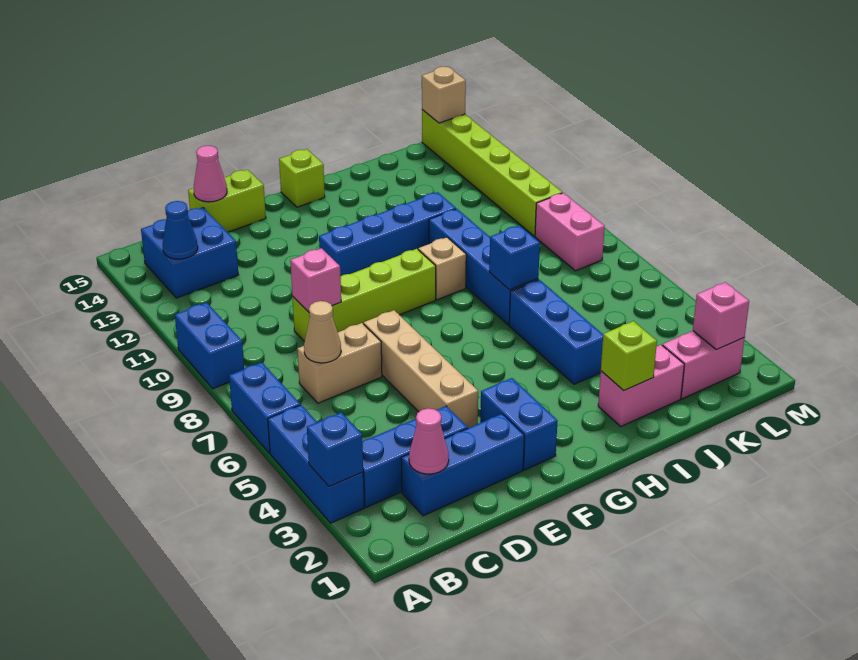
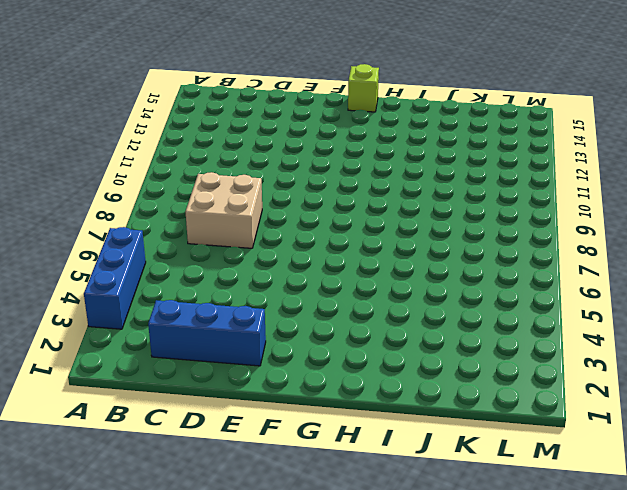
tan brick C7:D8 level 1 -> tan brick C7:D7 level 1
none -> blue brick A6:A7 level 1
none -> blue brick A9:A10 level 1
none -> blue brick B3:D3 level 1
none -> blue brick B13:C14 level 1

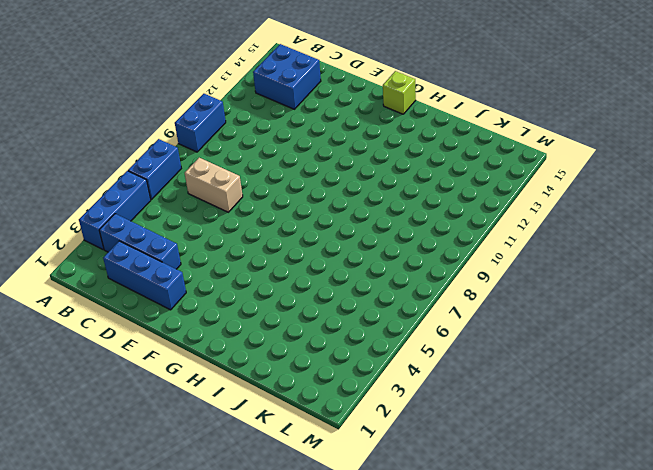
none -> lime brick D9:G9 level 1
none -> lime brick D15:E15 level 1
none -> tan brick E4:E7 level 1
none -> blue brick F2:F3 level 1

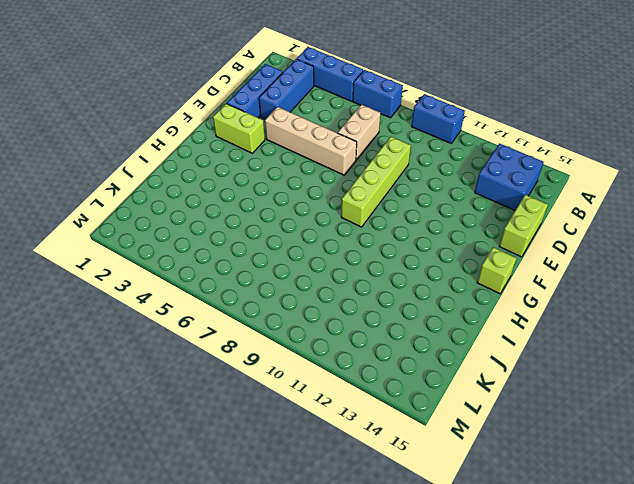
lime brick F2:F3 level 1 -> blue brick F2:F3 level 1
none -> blue brick F11:I11 level 1
none -> tan brick H9 level 1
none -> pink brick I2:J2 level 1
none -> blue brick I4:I6 level 1

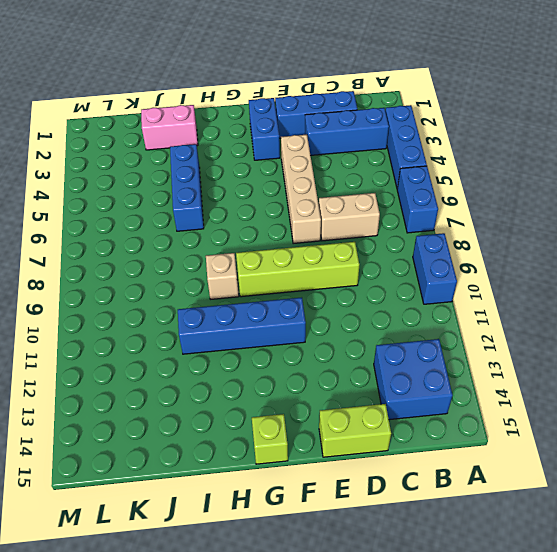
none -> blue brick I7:I10 level 1
none -> pink brick K2:L2 level 1
none -> pink brick L8:L9 level 1
none -> lime brick L10:L15 level 1

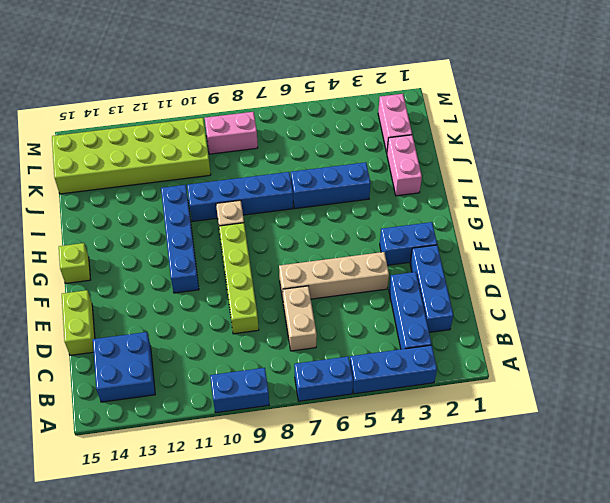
lime brick K10:L15 level 1 -> lime brick L10:L15 level 1
none -> blue brick A3 level 2
none -> blue cone B13 level 2
none -> pink cone C2 level 2
none -> tan cone C7 level 2

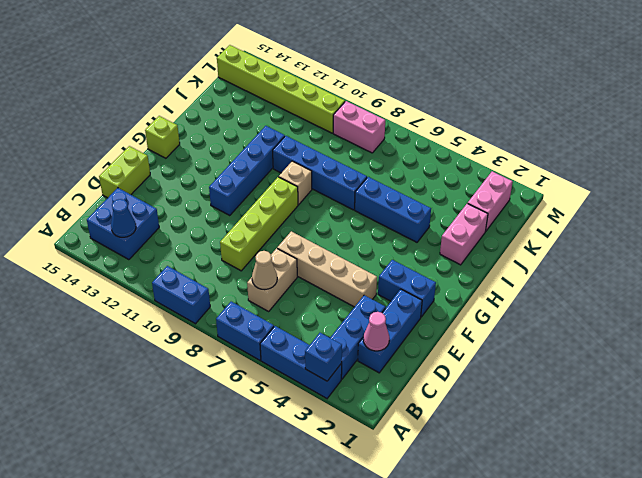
none -> pink brick D9 level 2
none -> pink cone D15 level 2
none -> lime brick I2 level 2
none -> blue brick I7 level 2

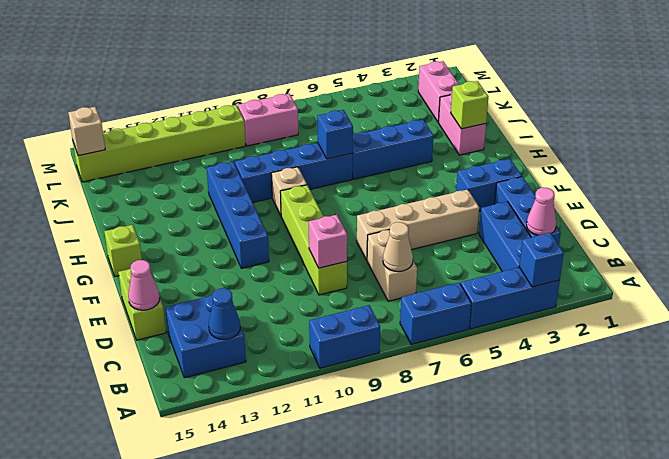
none -> pink brick L2 level 2

